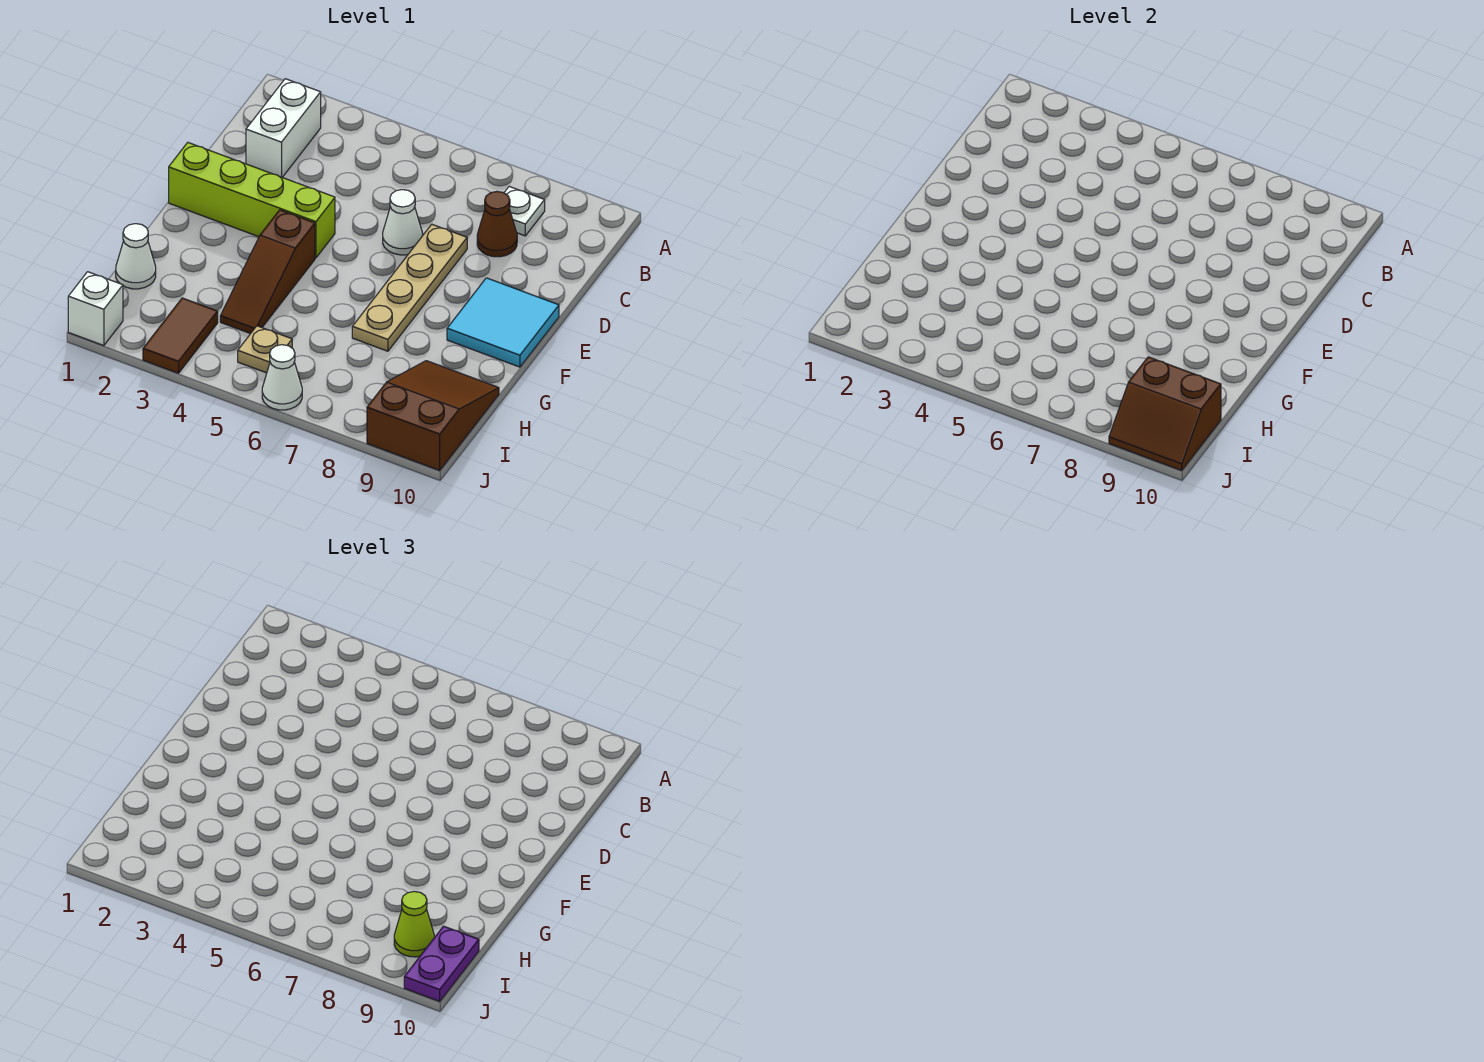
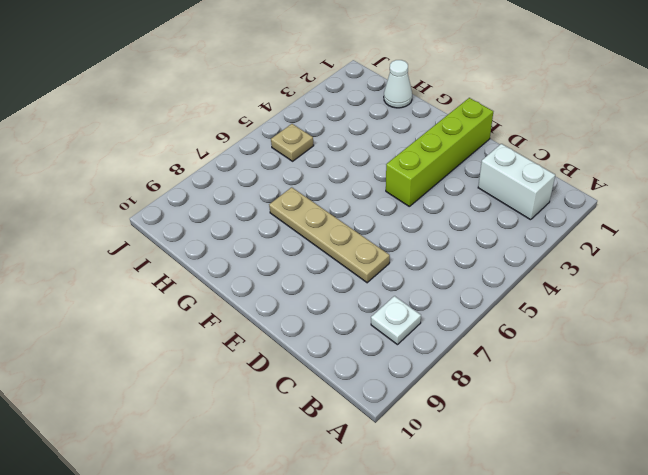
none -> brown cone C8 level 1
none -> white cone D6 level 1
none -> cyan tile E9:F10 level 1

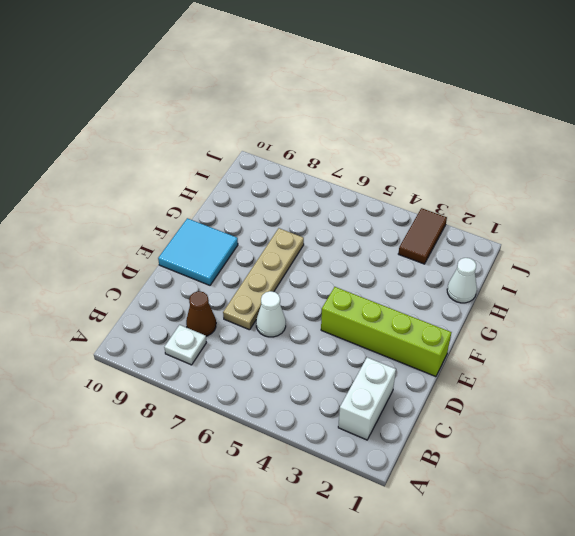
none -> brown slope F4:H4 level 1 top F
none -> brown slope H9:J10 level 1 top J
none -> tan plate I5 level 1

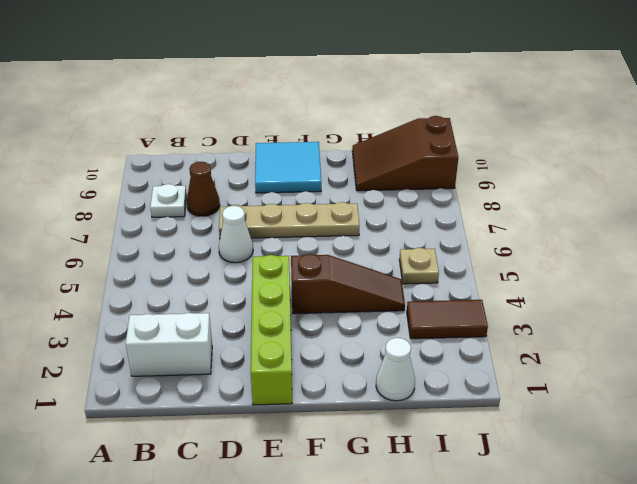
none -> white brick J1 level 1
none -> white cone J6 level 1
none -> brown slope I9:J10 level 2 top I

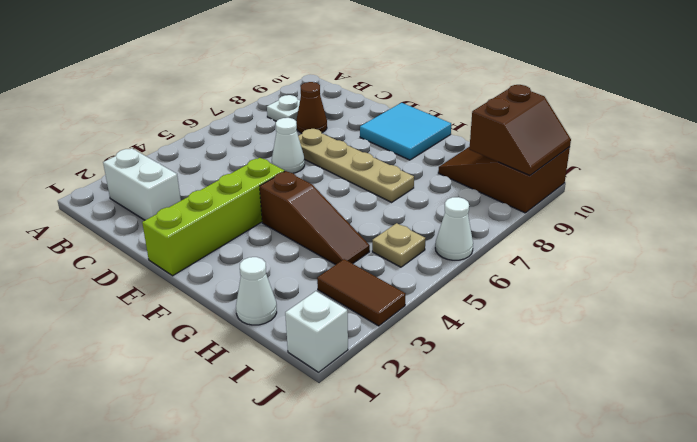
none -> lime cone I9 level 3
none -> purple plate I10:J10 level 3

